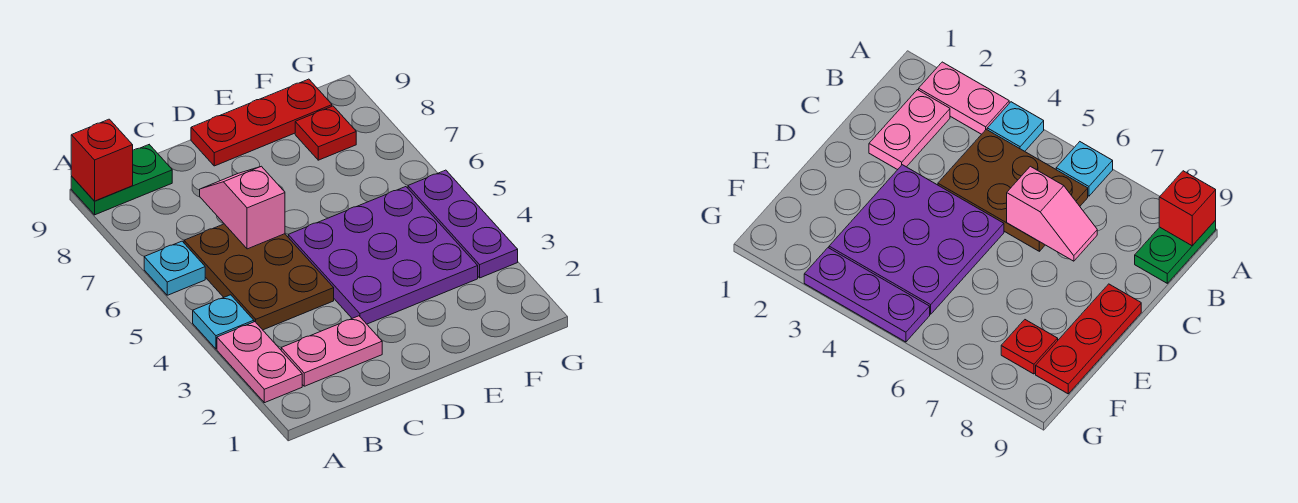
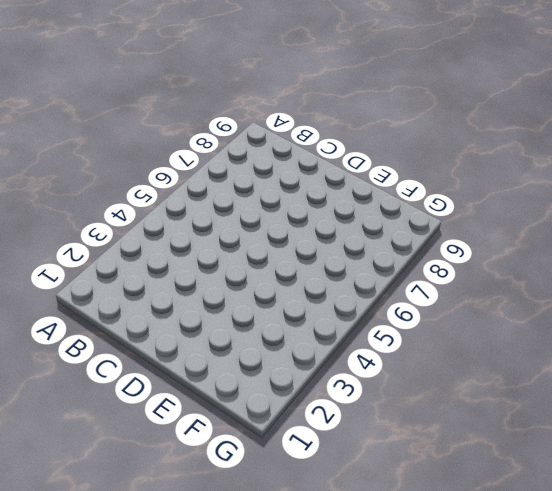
none -> pink plate A2:A3 level 1
none -> cyan plate A4 level 1
none -> cyan plate A6 level 1

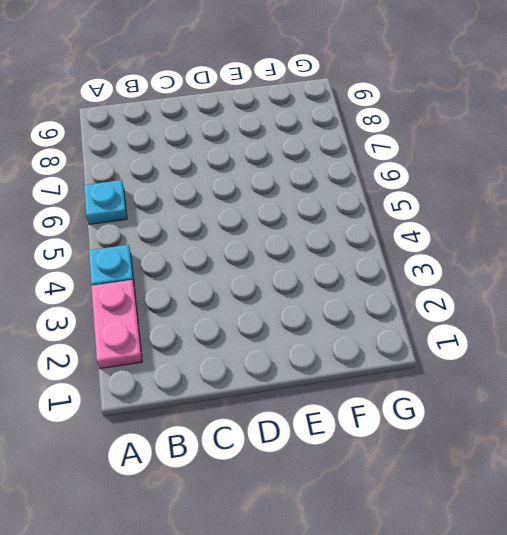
none -> green plate A9:B9 level 1
none -> pink plate B2:C2 level 1
none -> brown plate B4:C6 level 1

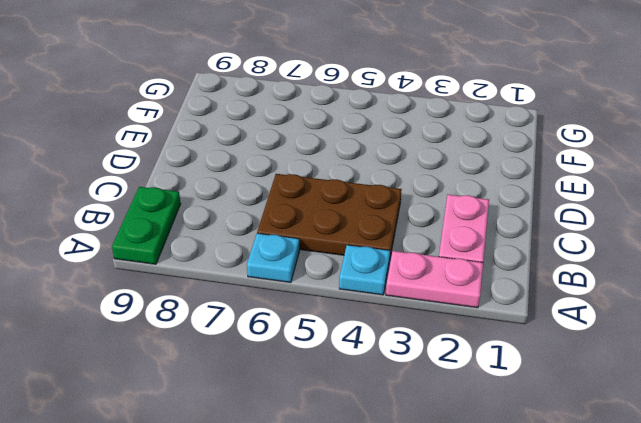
none -> purple plate D3:F5 level 1
none -> red plate D9:F9 level 1
none -> red plate F8 level 1

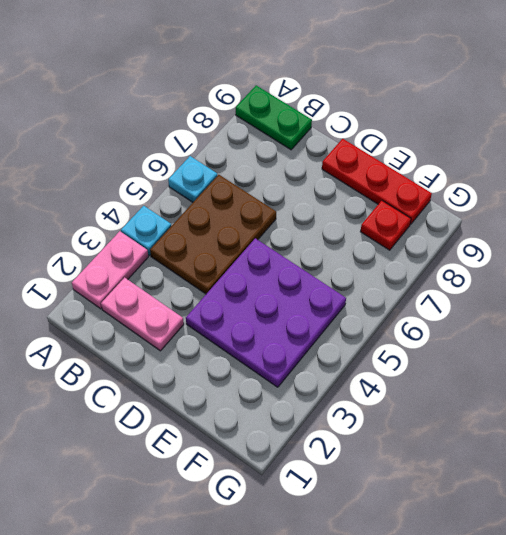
none -> purple plate G3:G5 level 1
none -> red brick A9 level 2
none -> pink slope C6:C7 level 2 top 6

